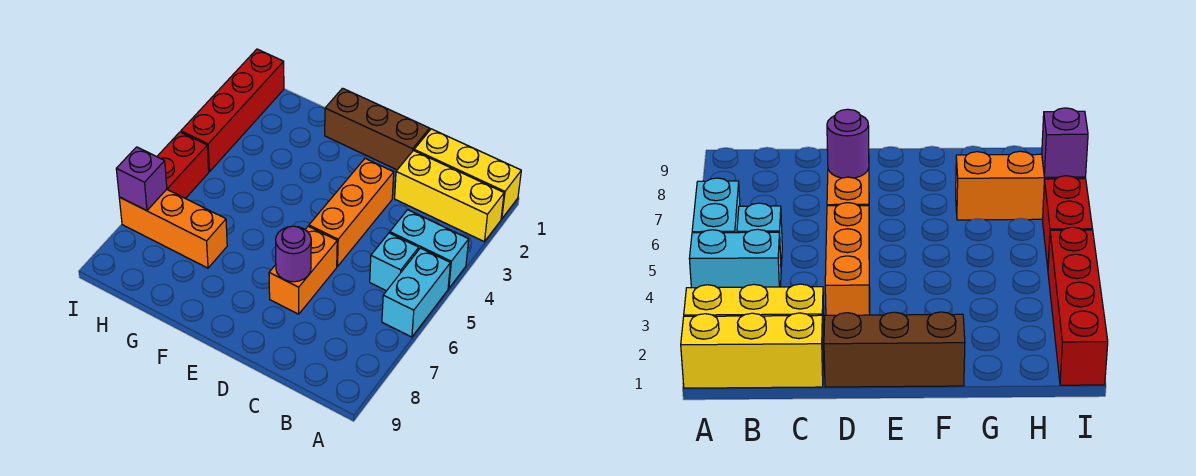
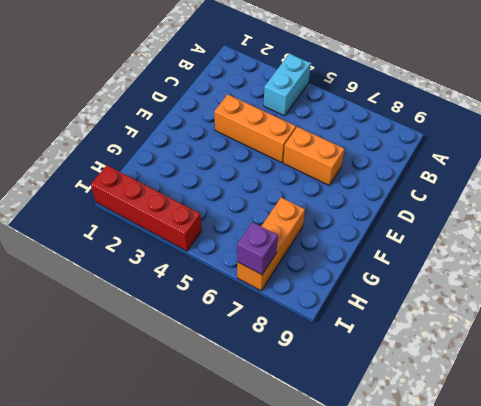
none -> yellow brick A1:C1 level 1
none -> yellow brick A2:C2 level 1
none -> cyan brick A5:A6 level 1

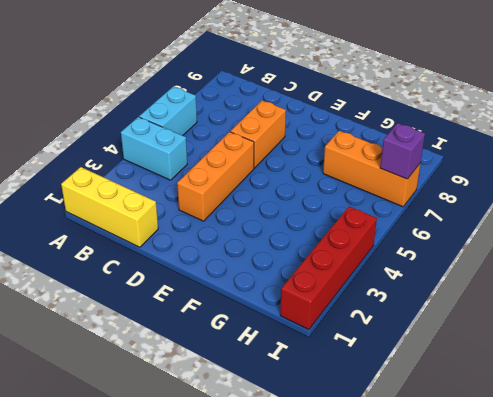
none -> yellow brick A2:C2 level 1
none -> cyan brick B5 level 1
none -> brown brick D1:F1 level 1

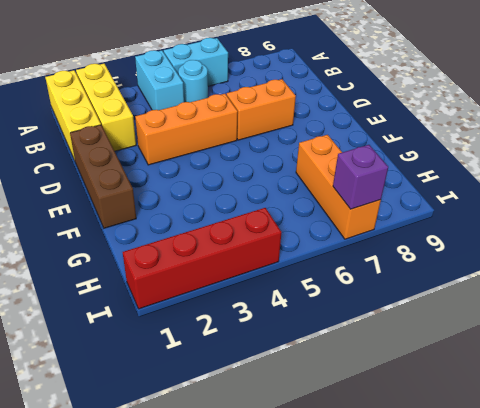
cyan round brick B5 level 1 -> cyan brick B5 level 1
none -> red brick I5:I6 level 1
none -> purple round brick D7 level 2

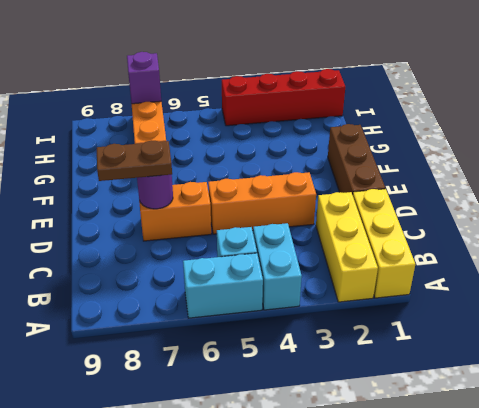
brown plate D7:D8 level 3 -> none
none -> red brick I5:I6 level 1

